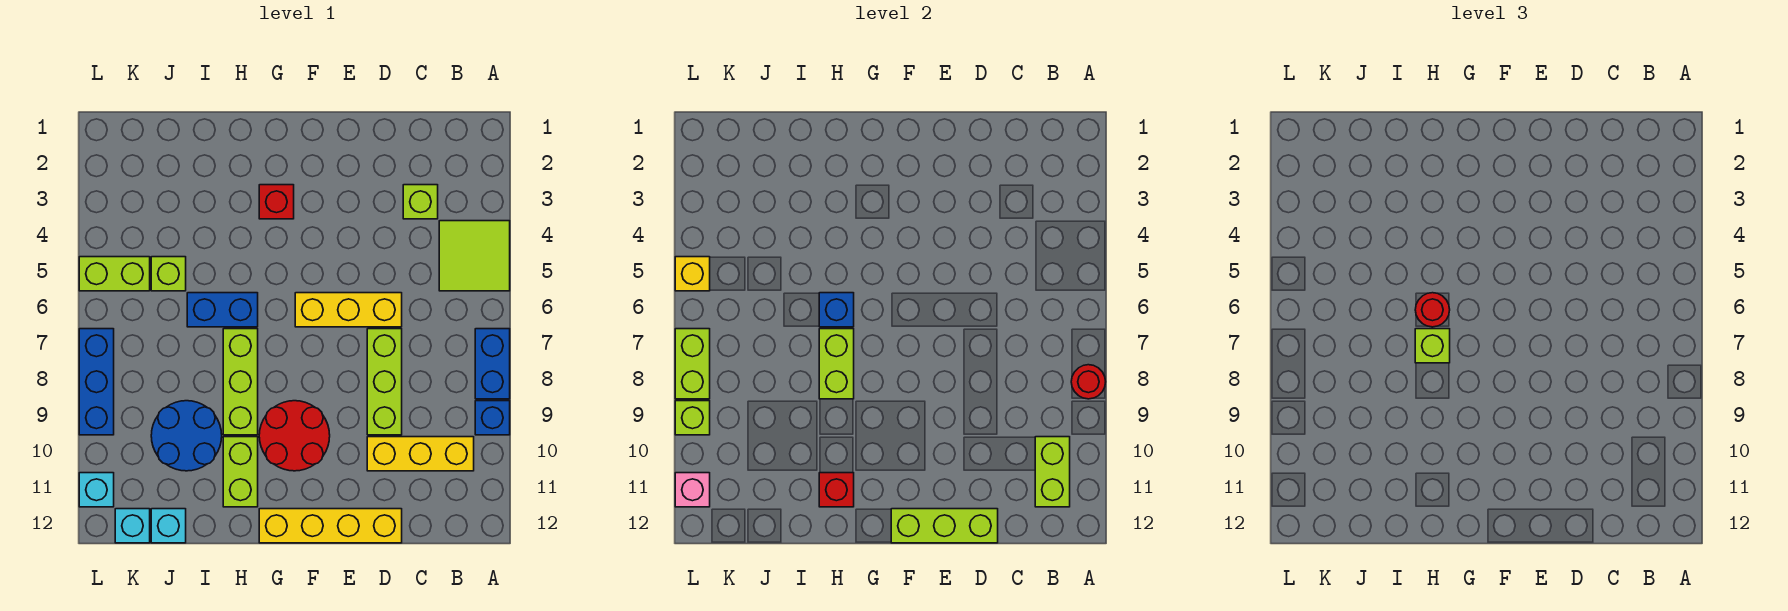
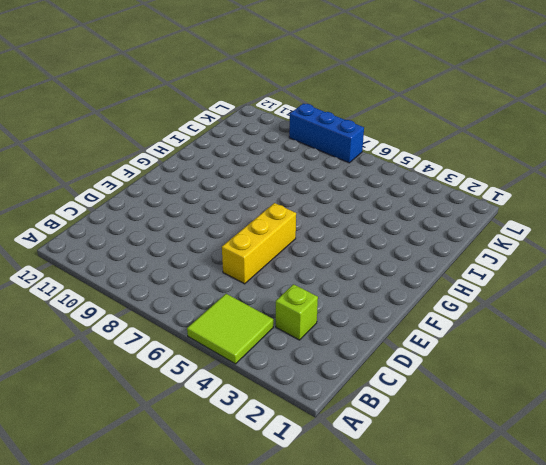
none -> blue brick A7:A8 level 1
none -> blue brick A9 level 1
none -> yellow brick B10:D10 level 1
none -> lime brick D7:D9 level 1

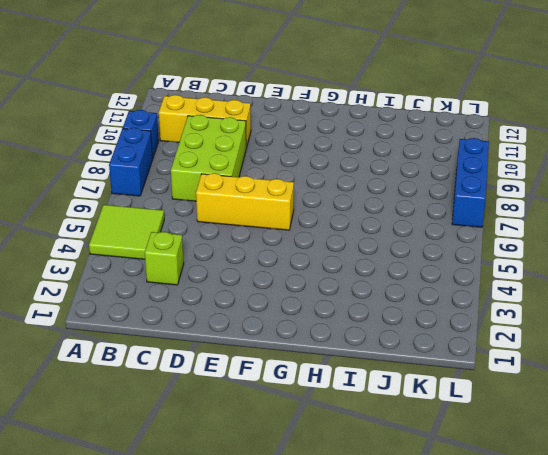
lime brick C7:D9 level 1 -> lime brick D7:D9 level 1
none -> yellow brick D12:G12 level 1
none -> red round brick F9:G10 level 1
none -> red brick G3 level 1
none -> blue brick H6:I6 level 1

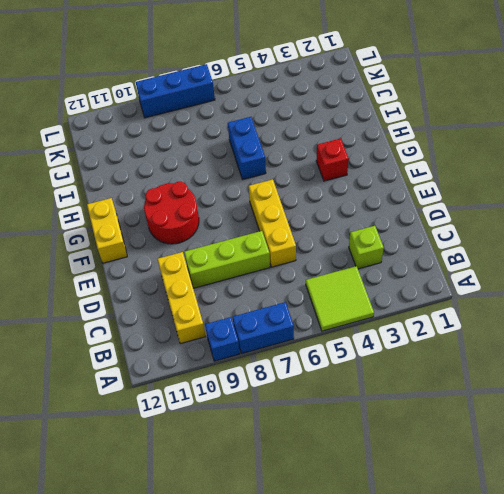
yellow brick F12:G12 level 1 -> yellow brick D12:G12 level 1
none -> lime brick H7:H9 level 1
none -> lime brick H10:H11 level 1
none -> blue round brick I9:J10 level 1
none -> lime brick J5 level 1

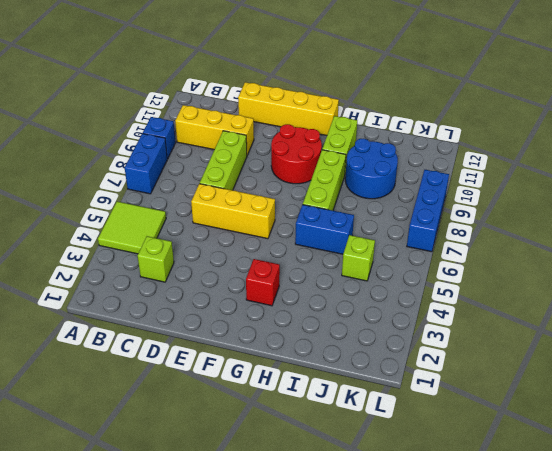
none -> cyan brick J12 level 1
none -> lime brick K5:L5 level 1
none -> cyan brick K12 level 1
none -> cyan brick L11 level 1

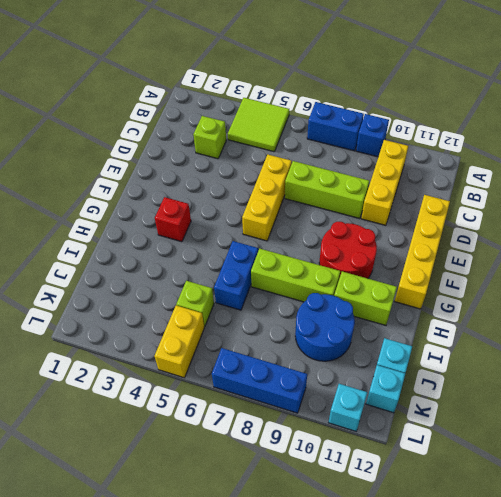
yellow brick K5:L5 level 1 -> lime brick K5:L5 level 1
none -> red round brick A8 level 2
none -> lime brick B10:B11 level 2
none -> lime brick D12:F12 level 2
none -> blue brick H6 level 2

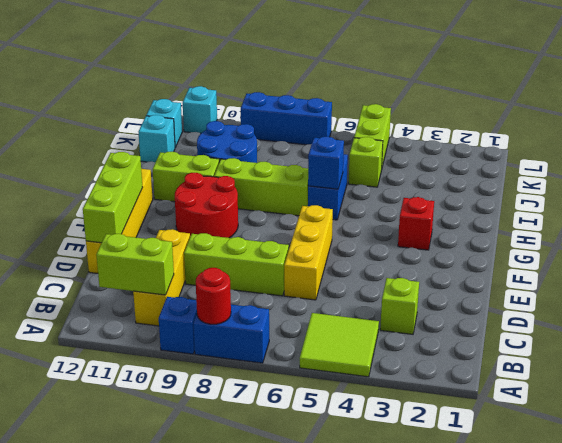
none -> lime brick H7:H8 level 2
none -> red brick H11 level 2
none -> yellow brick L5 level 2
none -> lime brick L7:L8 level 2

